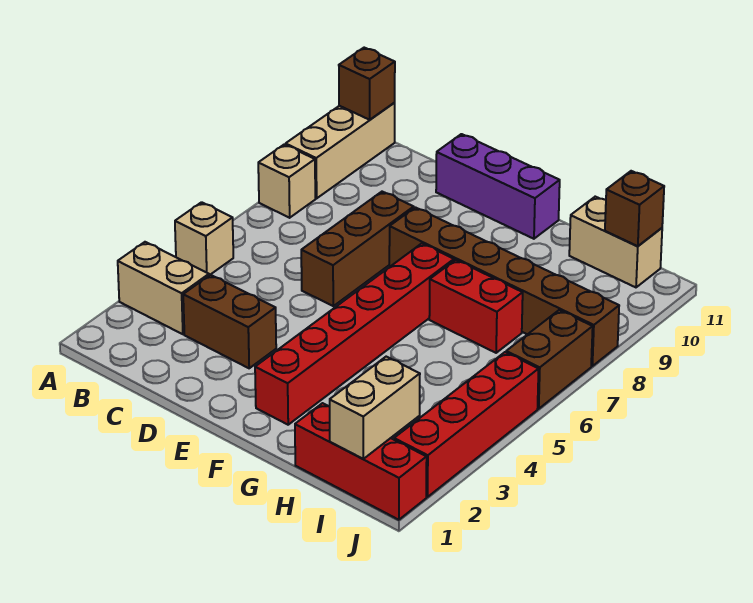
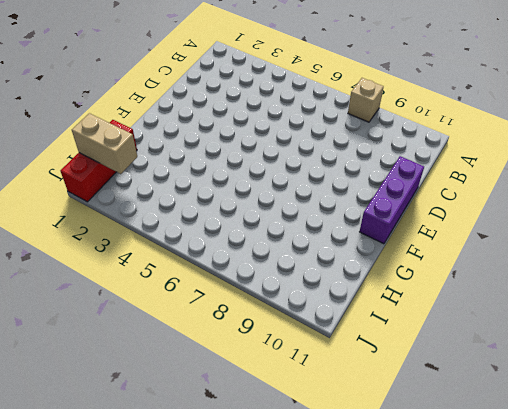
none -> tan brick A3:B3 level 1
none -> tan brick A5 level 1
none -> tan brick A9:A11 level 1

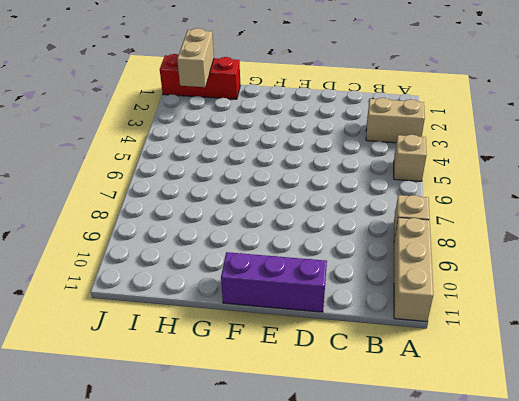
none -> brown brick C3:D3 level 1
none -> brown brick D6:D8 level 1
none -> brown brick E8:J8 level 1

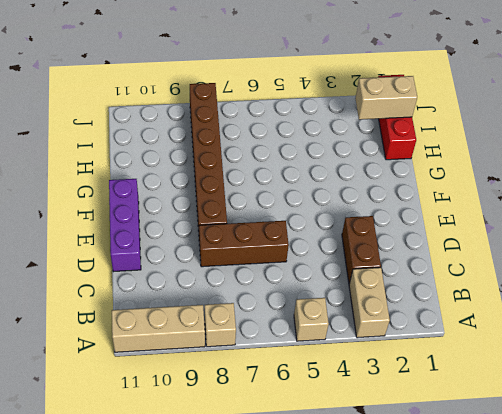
none -> red brick F2:F7 level 1
none -> red brick G7:H7 level 1
none -> tan brick H11:I11 level 1

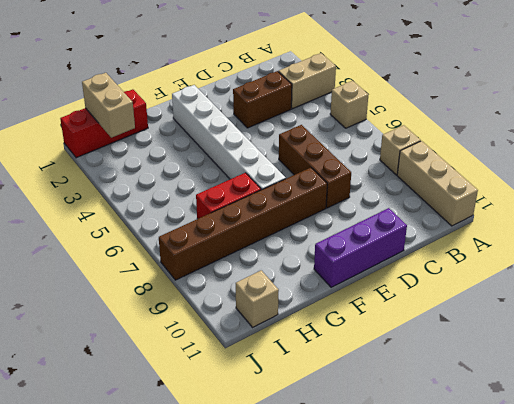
white brick F2:F7 level 1 -> red brick F2:F7 level 1
tan brick I11 level 1 -> tan brick H11:I11 level 1
none -> red brick J2:J5 level 1
none -> brown brick J6:J7 level 1
none -> brown brick A11 level 2

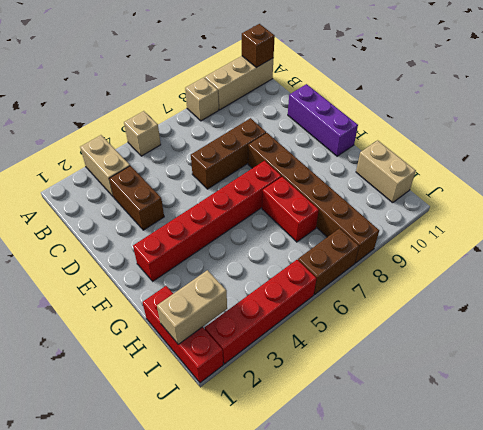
none -> brown brick I11 level 2

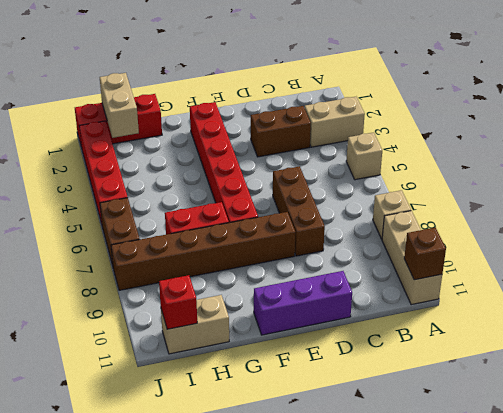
red brick I11 level 2 -> brown brick I11 level 2

